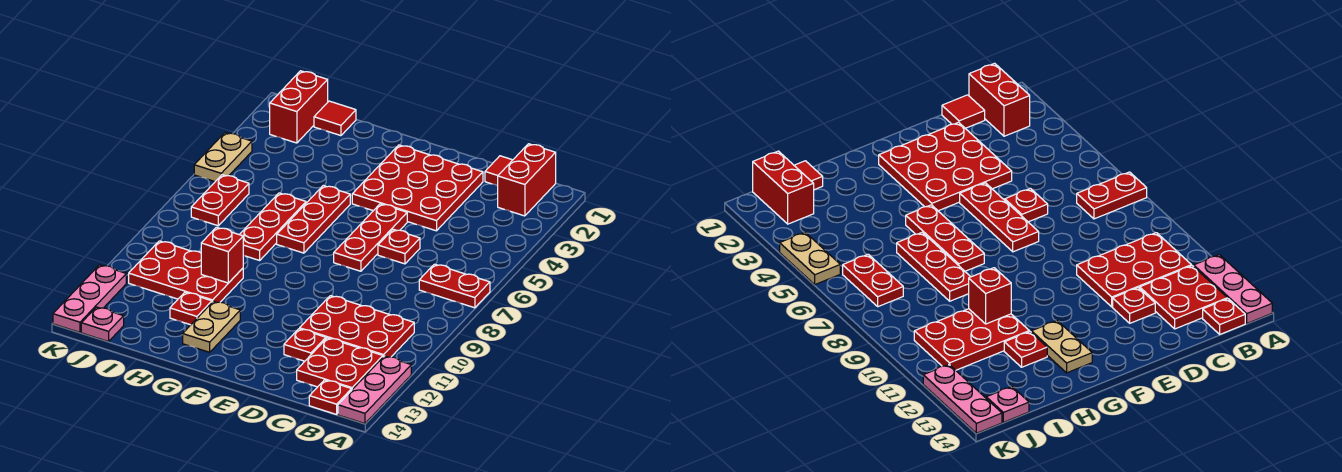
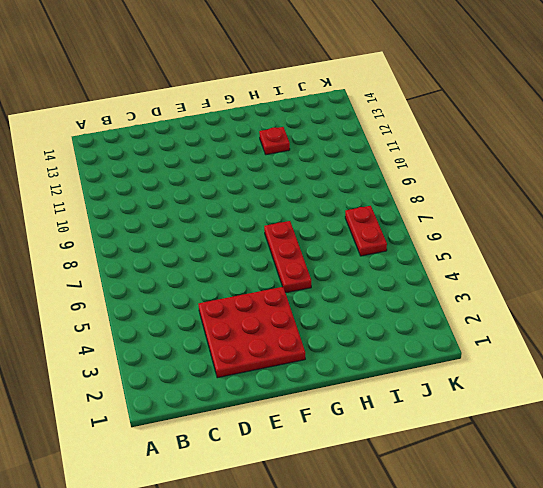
none -> red plate A7:B7 level 1
none -> pink plate A12:A14 level 1
none -> red brick B1:B2 level 1

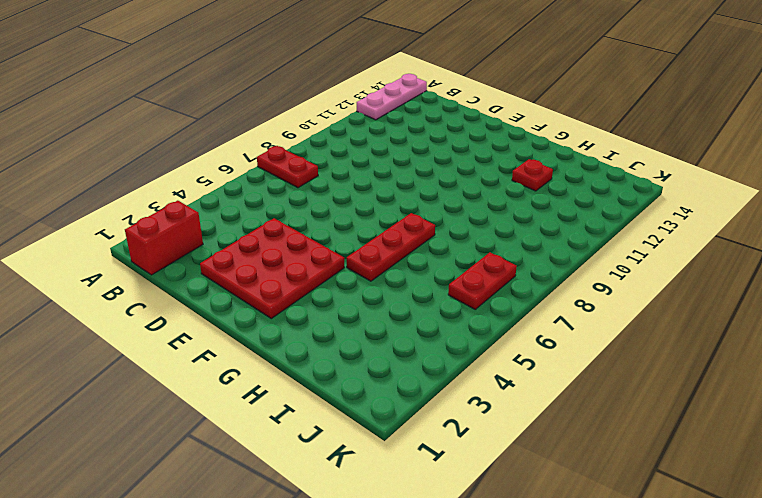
none -> red plate B10:D11 level 1
none -> red plate B12:C13 level 1
none -> red plate B14 level 1

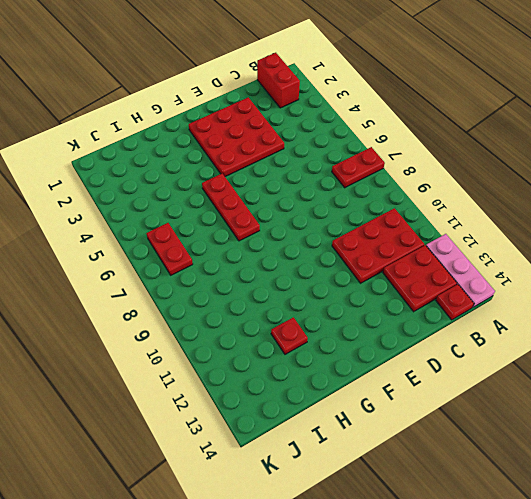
none -> red tile C1 level 1
none -> red plate D6 level 1
none -> red plate D12 level 1

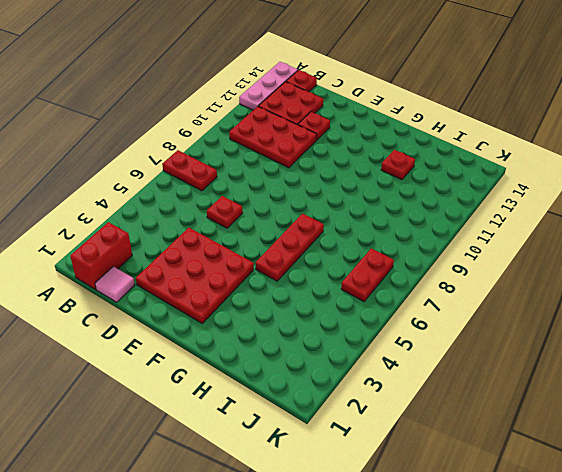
pink tile C1 level 1 -> red tile C1 level 1
none -> red plate E5:E7 level 1
none -> tan plate G12:G13 level 1
none -> red plate H6:H8 level 1

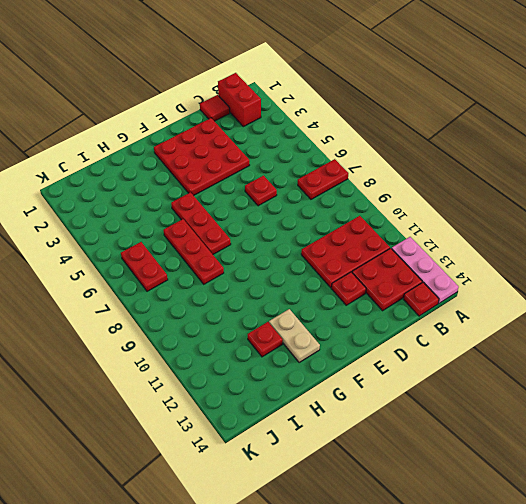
none -> red plate E5:E7 level 1
none -> red plate H10:J11 level 1
none -> red tile I1 level 1

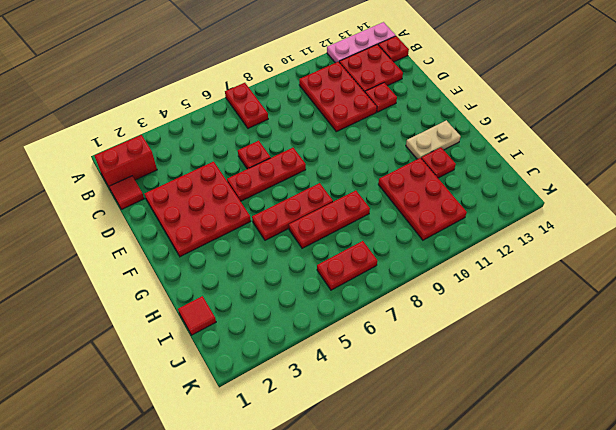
none -> red brick J1:J2 level 1
none -> pink plate J14 level 1
none -> tan plate K4:K5 level 1

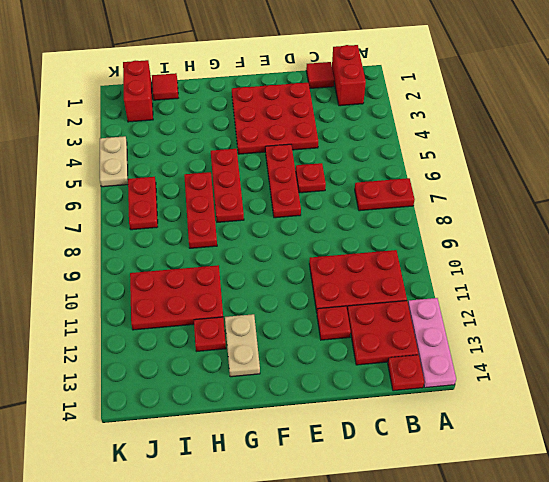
none -> pink plate J14 level 1
none -> pink plate K12:K14 level 1
none -> red brick H10 level 2

